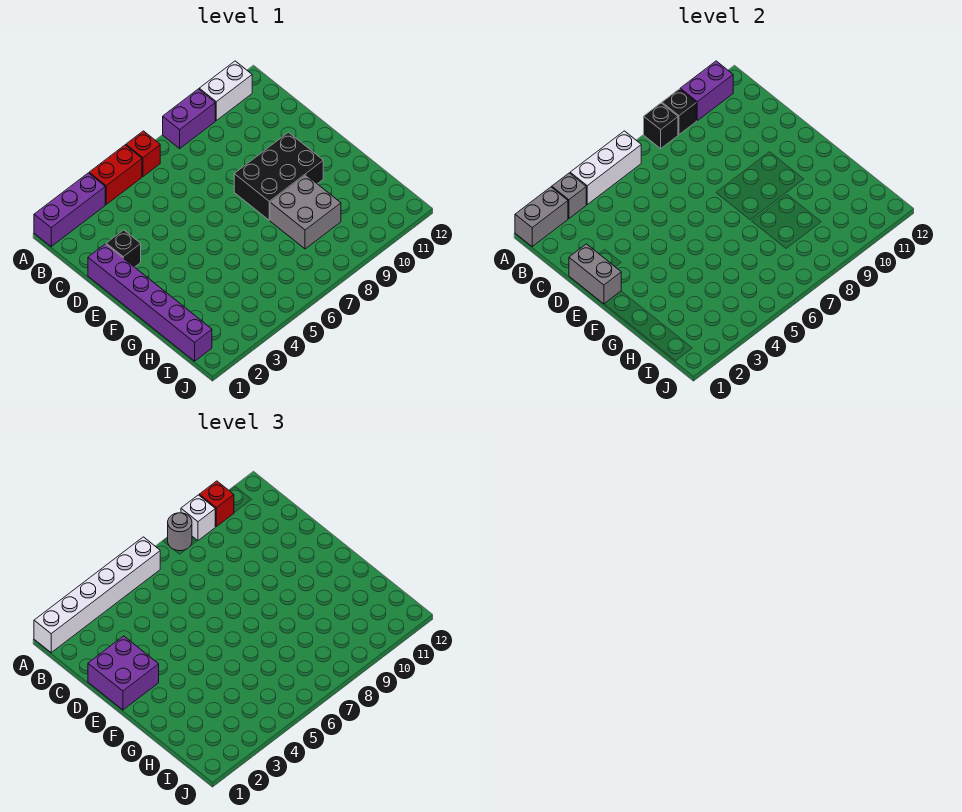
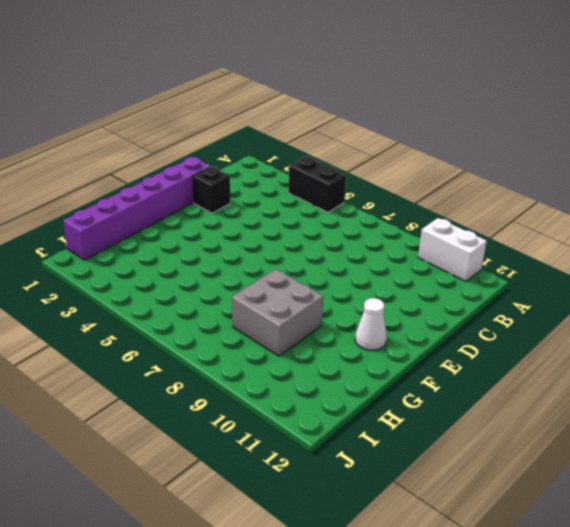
black brick A4:A5 level 1 -> red brick A4:A5 level 1
white cone F11 level 1 -> none
none -> purple brick A1:A3 level 1
none -> red brick A6 level 1
none -> purple brick A8:A9 level 1

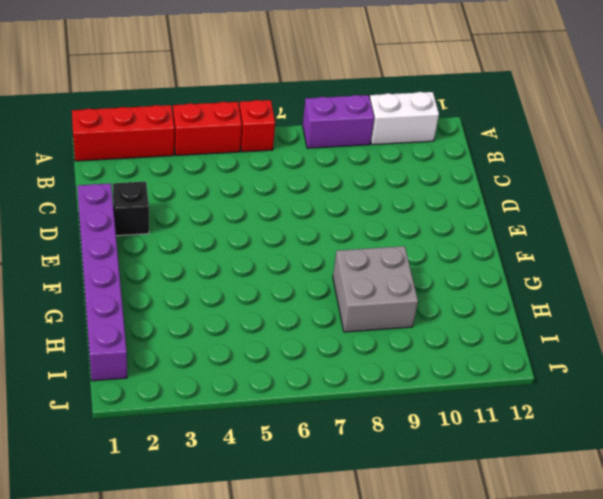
red brick A1:A3 level 1 -> purple brick A1:A3 level 1
none -> black brick E8:F10 level 1
none -> grey brick A1:A2 level 2
none -> grey brick A3 level 2

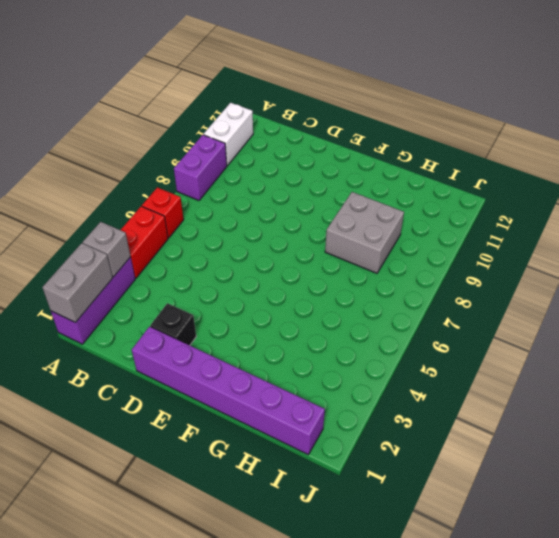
none -> black brick E8:F10 level 1
none -> white brick A4:A6 level 2
none -> black brick A8 level 2

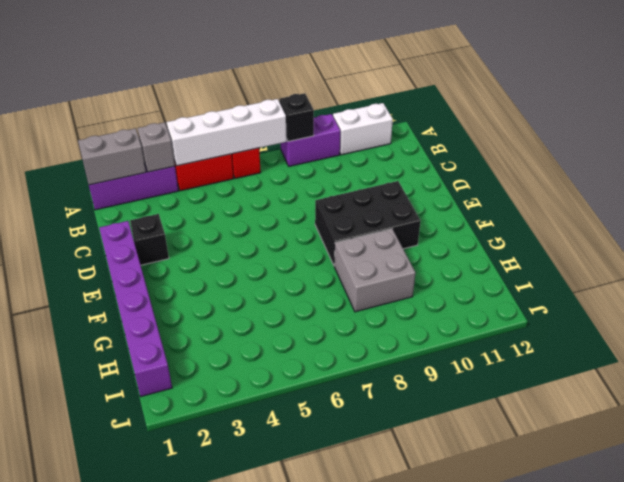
white brick A4:A7 level 2 -> white brick A4:A6 level 2
none -> black brick A9 level 2
none -> purple brick A10:A11 level 2
none -> grey brick D1:E1 level 2

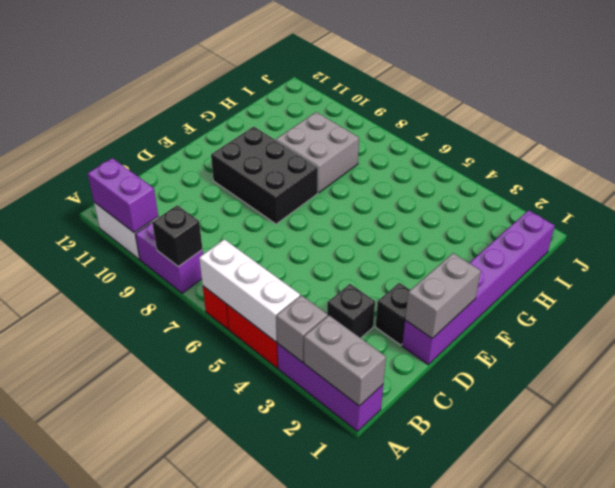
black brick C3 level 1 -> black brick A9 level 2
none -> white brick A1:A6 level 3
none -> grey round brick A8 level 3
none -> white brick A9 level 3

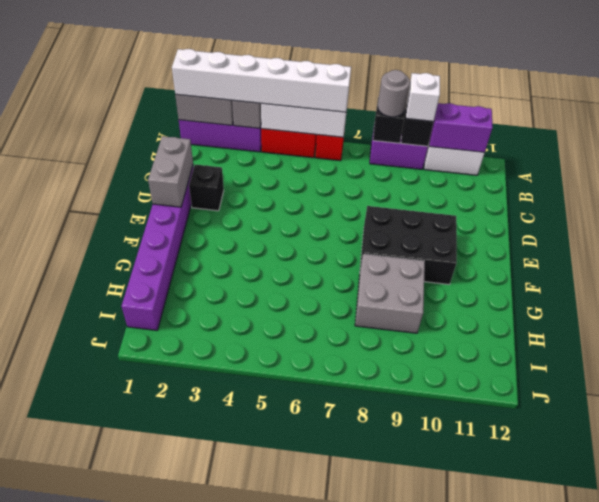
none -> red brick A10 level 3
none -> purple brick D1:E2 level 3

